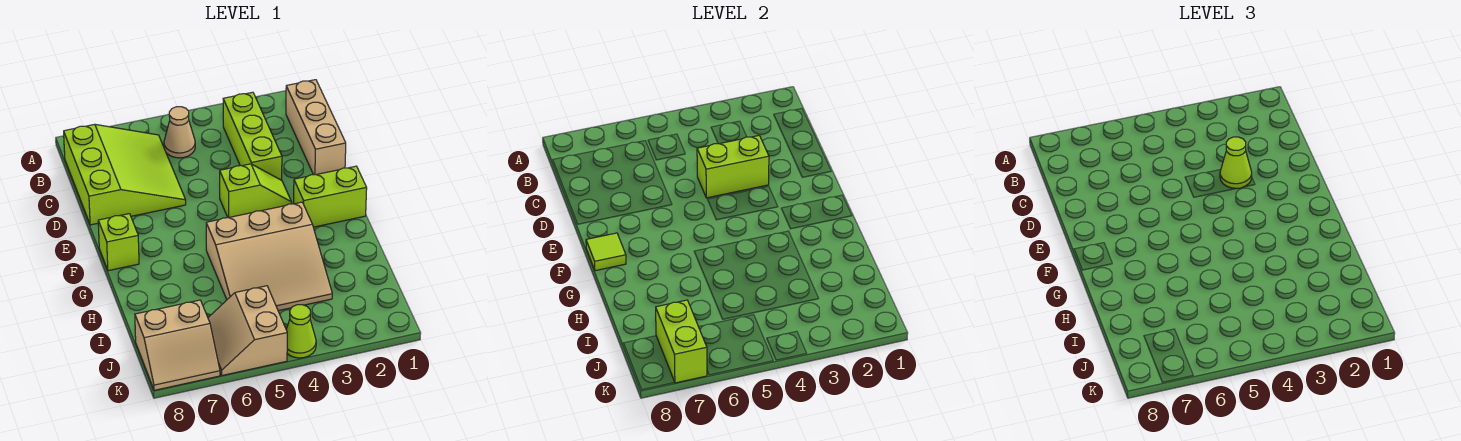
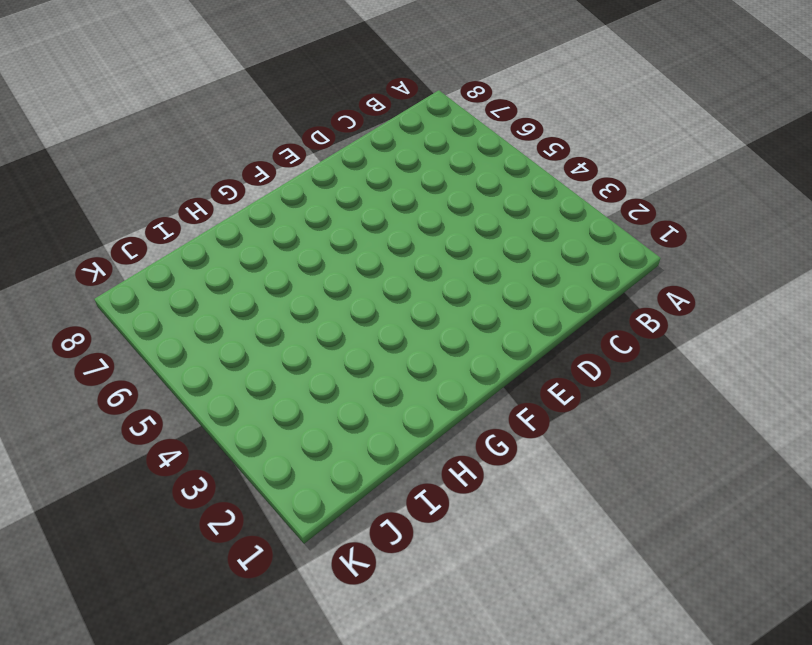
none -> tan brick B1:D1 level 1
none -> lime brick B3:D3 level 1
none -> tan cone B5 level 1

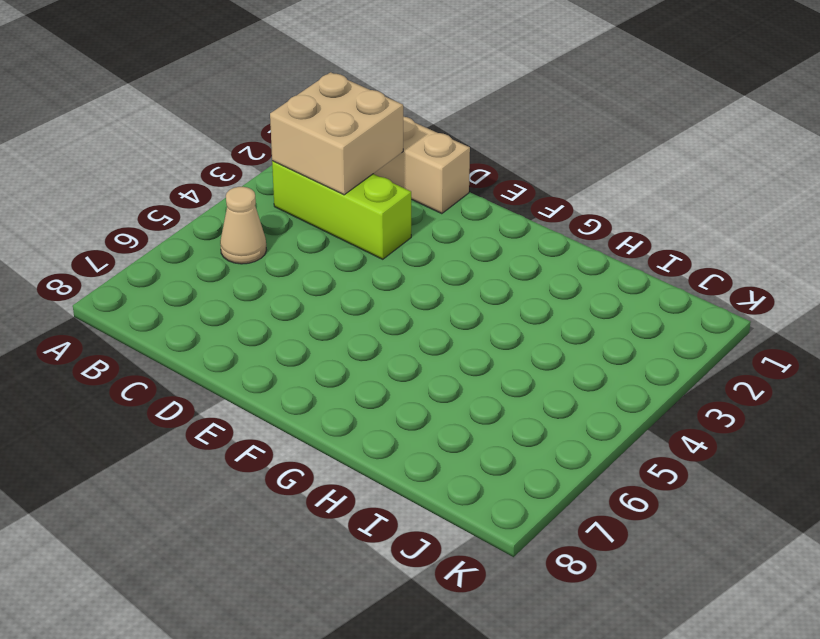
tan brick B2:C3 level 2 -> none
none -> lime slope B6:D8 level 1 top 8
none -> lime slope E3:E4 level 1 top 4
none -> lime brick F1:F2 level 1

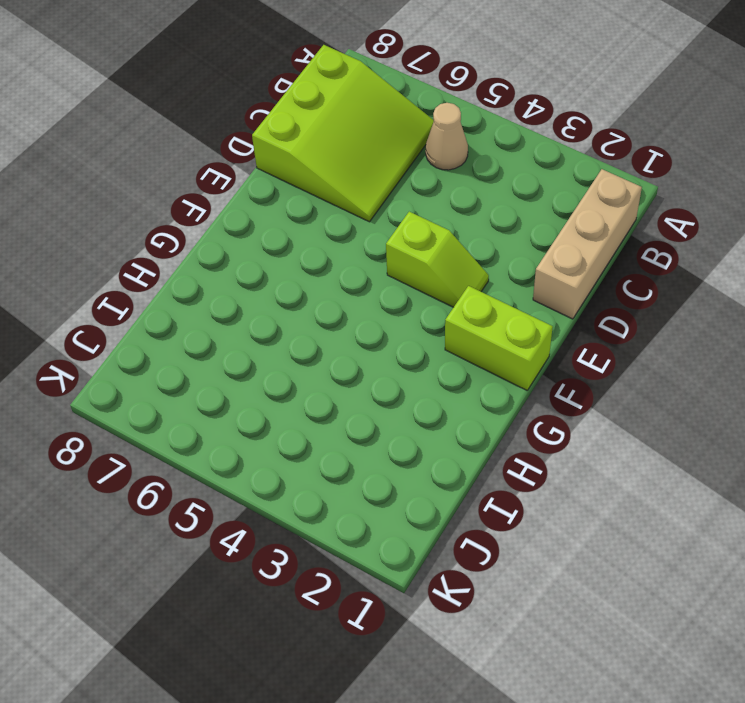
none -> lime brick B3:D3 level 1
none -> lime brick F8 level 1
none -> tan slope G3:I5 level 1 top G

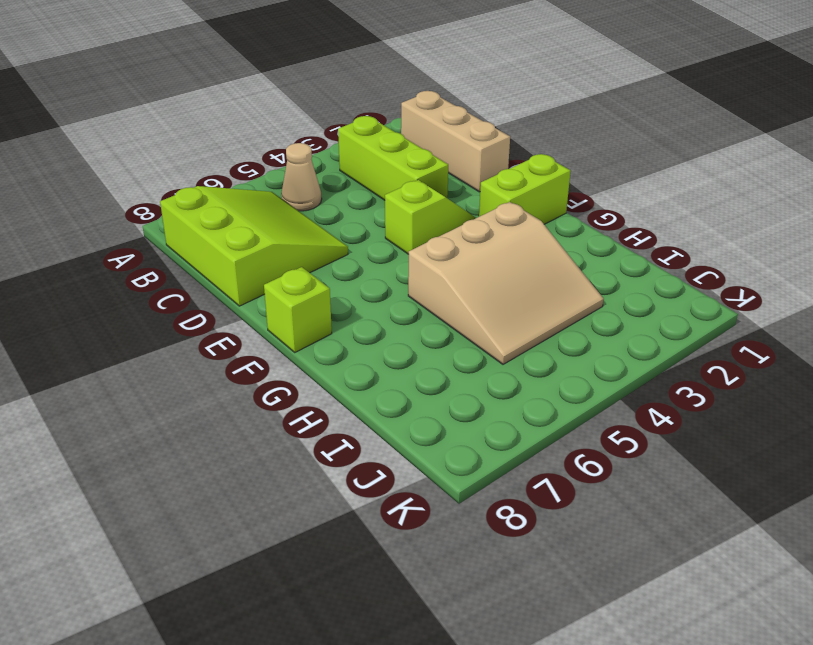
none -> tan slope J5:K6 level 1 top 5
none -> tan slope J7:K8 level 1 top J
none -> lime cone K4 level 1

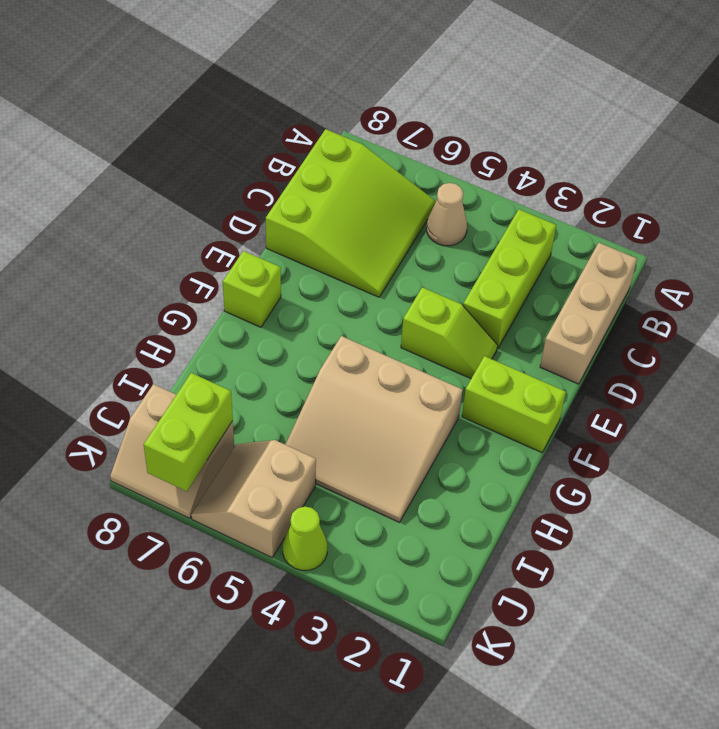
none -> lime brick D3:D4 level 2
none -> lime tile F8 level 2
none -> lime cone D3 level 3

